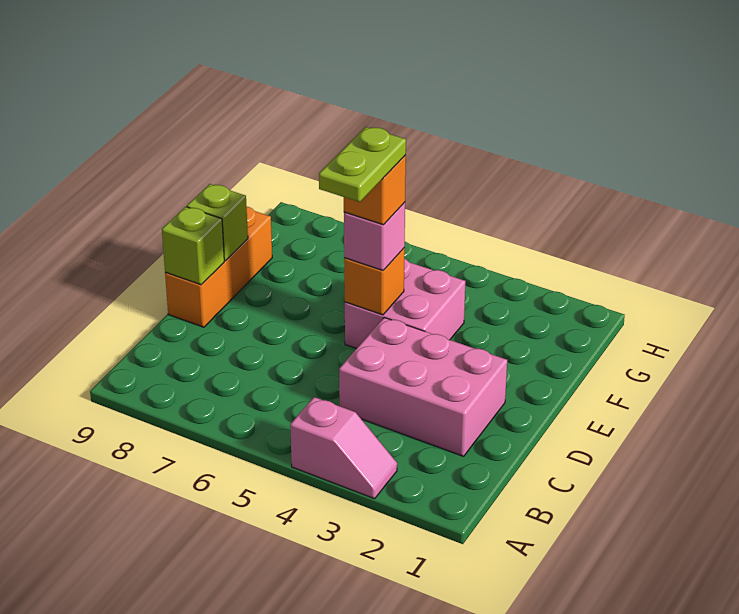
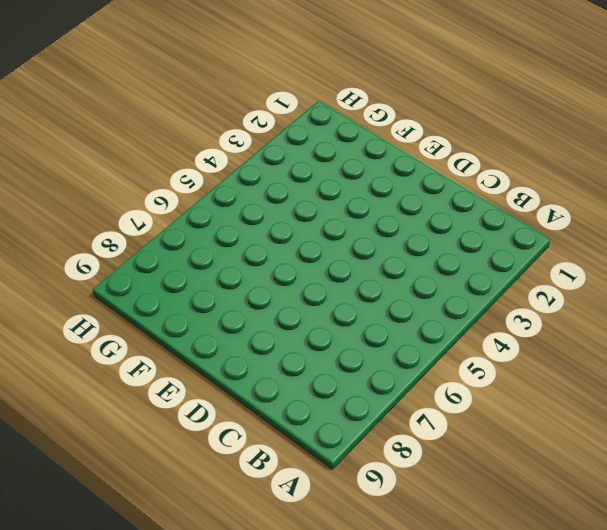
none -> pink slope A3:A4 level 1 top 4
none -> pink brick C2:D4 level 1

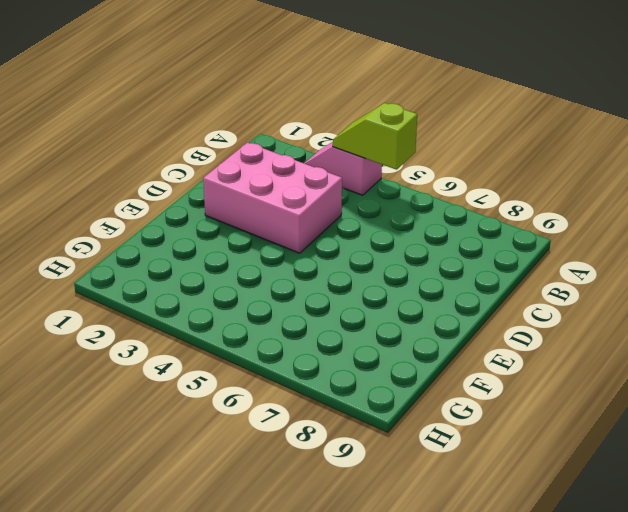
lime slope A4:A5 level 2 top 5 -> none
none -> orange brick D9:F9 level 1
none -> pink brick E4:F5 level 1

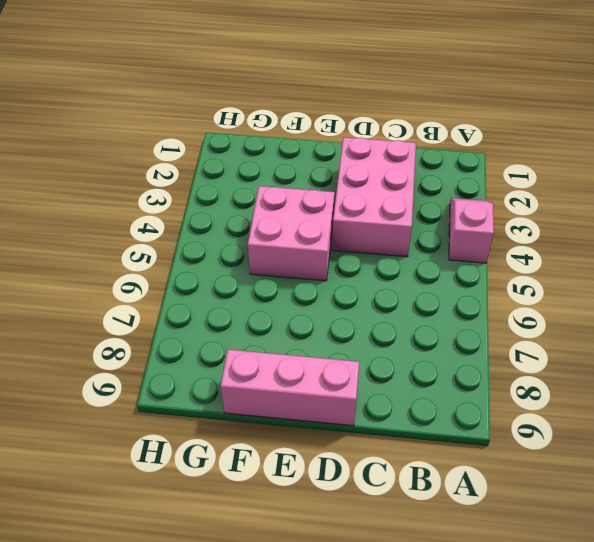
pink brick D9:F9 level 1 -> orange brick D9:F9 level 1
none -> lime brick D9 level 2
none -> orange brick E5 level 2

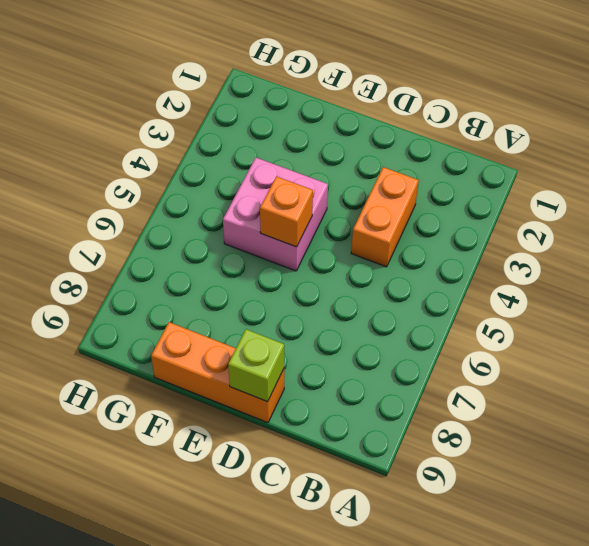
orange brick C3:C4 level 1 -> pink brick C2:D4 level 1
none -> pink slope A3:A4 level 1 top 4
none -> lime brick E9 level 2

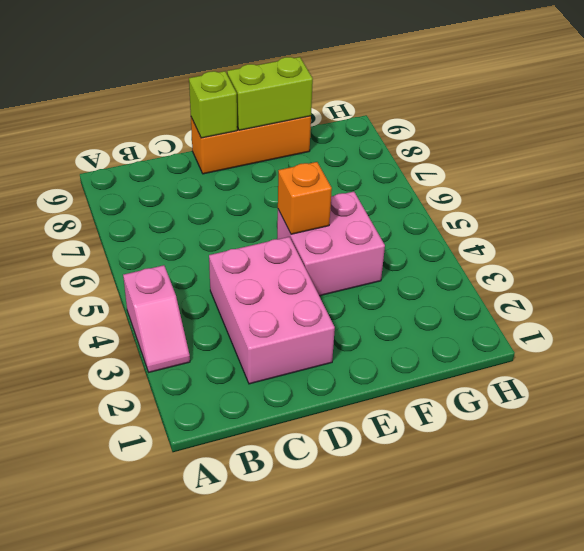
lime brick E9:F9 level 2 -> lime brick E9 level 2
none -> pink brick E5 level 3
none -> orange brick E5 level 4

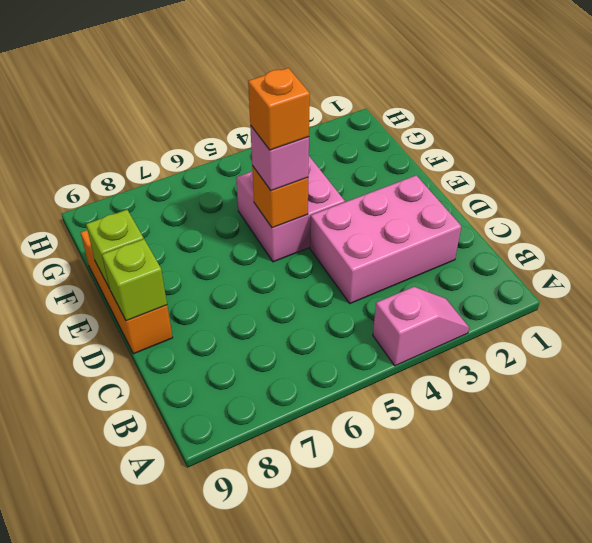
none -> lime plate D5:E5 level 5

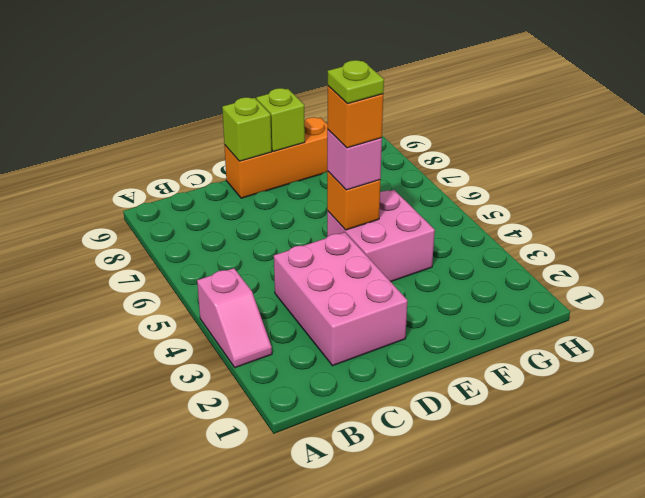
lime plate E5 level 5 -> lime plate D5:E5 level 5

